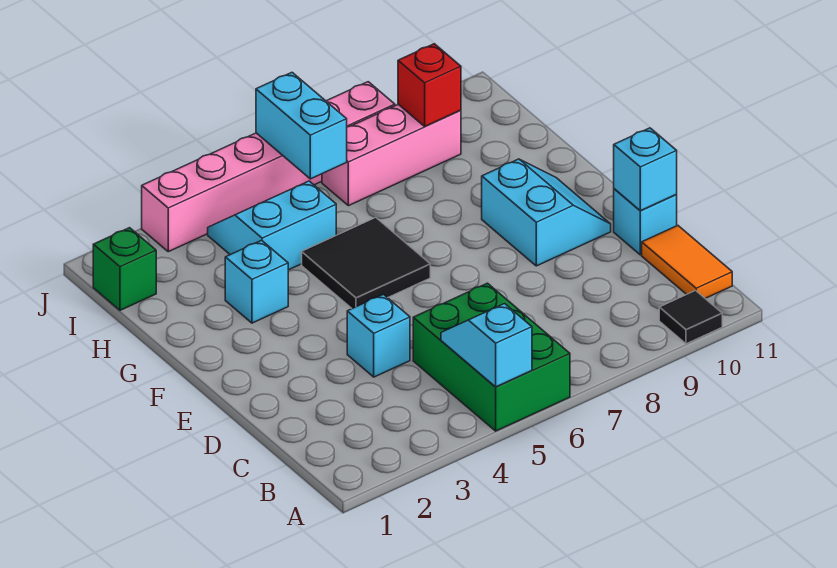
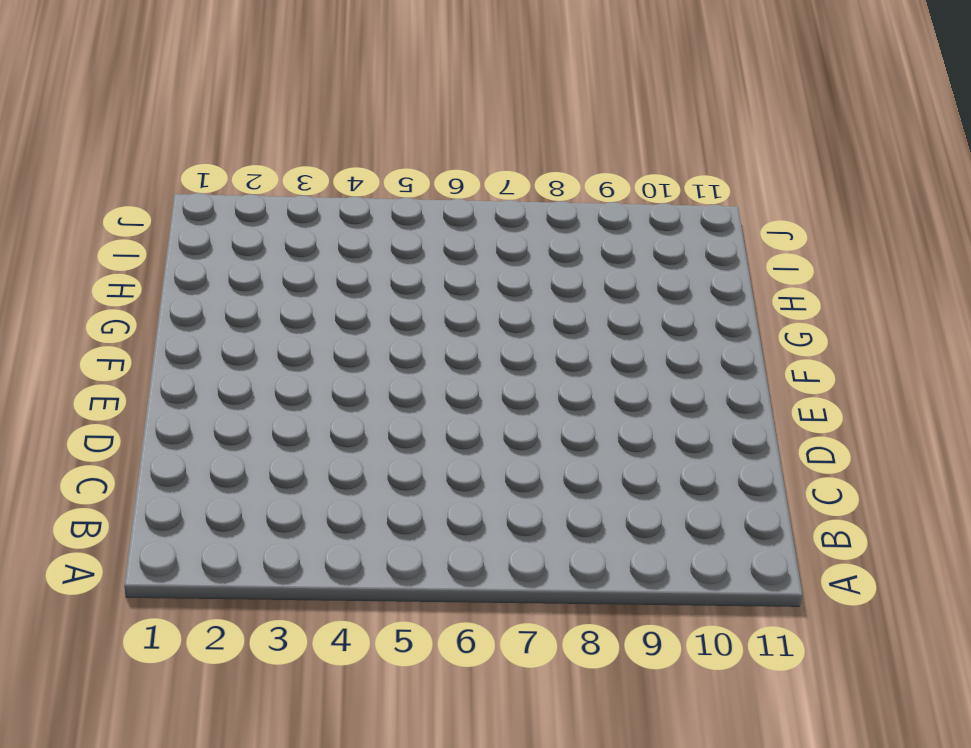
none -> green brick A5:C6 level 1
none -> black tile A10 level 1
none -> orange tile B11:C11 level 1

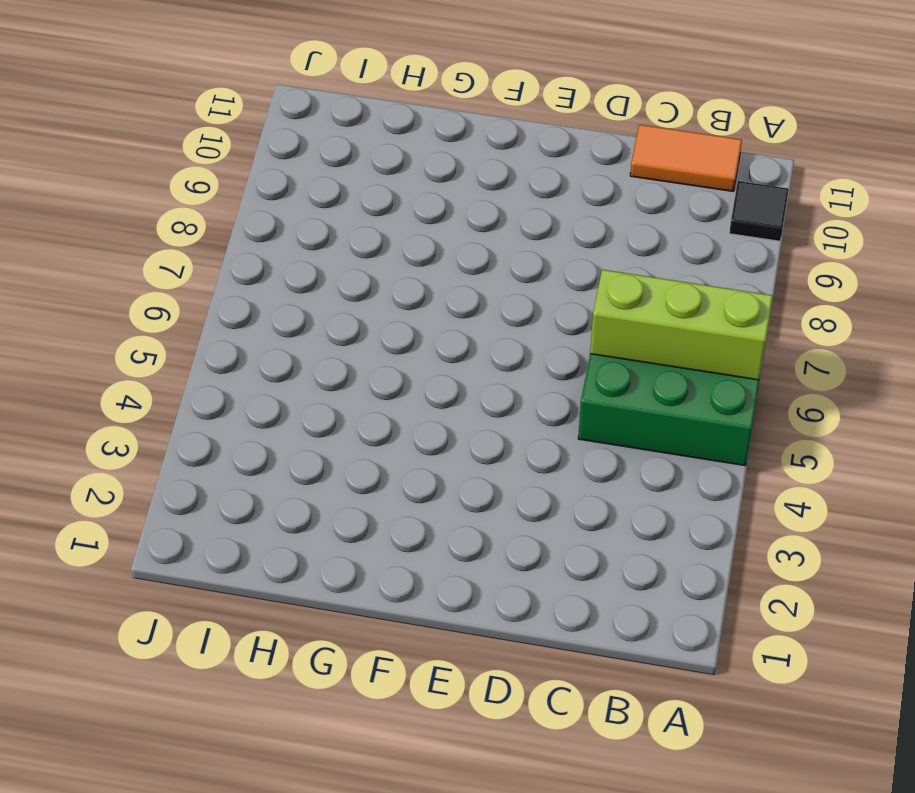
lime brick A6:C6 level 2 -> none
none -> cyan brick D4 level 1
none -> cyan brick D11 level 1
none -> cyan slope E9:F10 level 1 top 9

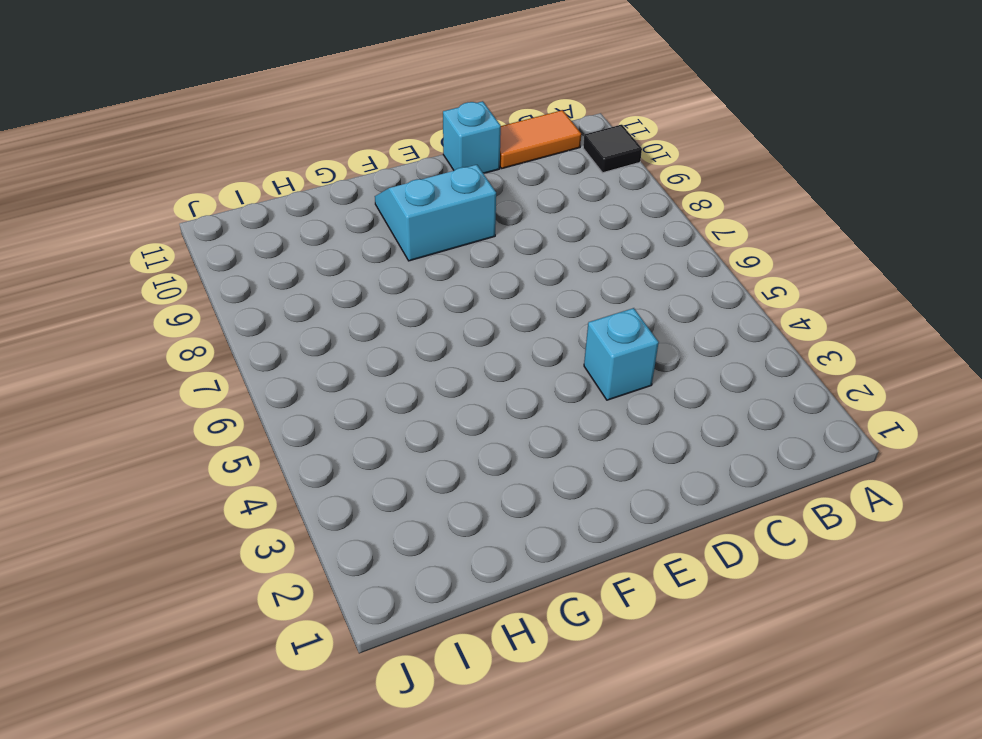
none -> green brick A5:C6 level 1
none -> black tile F5:G6 level 1
none -> cyan brick G3 level 1

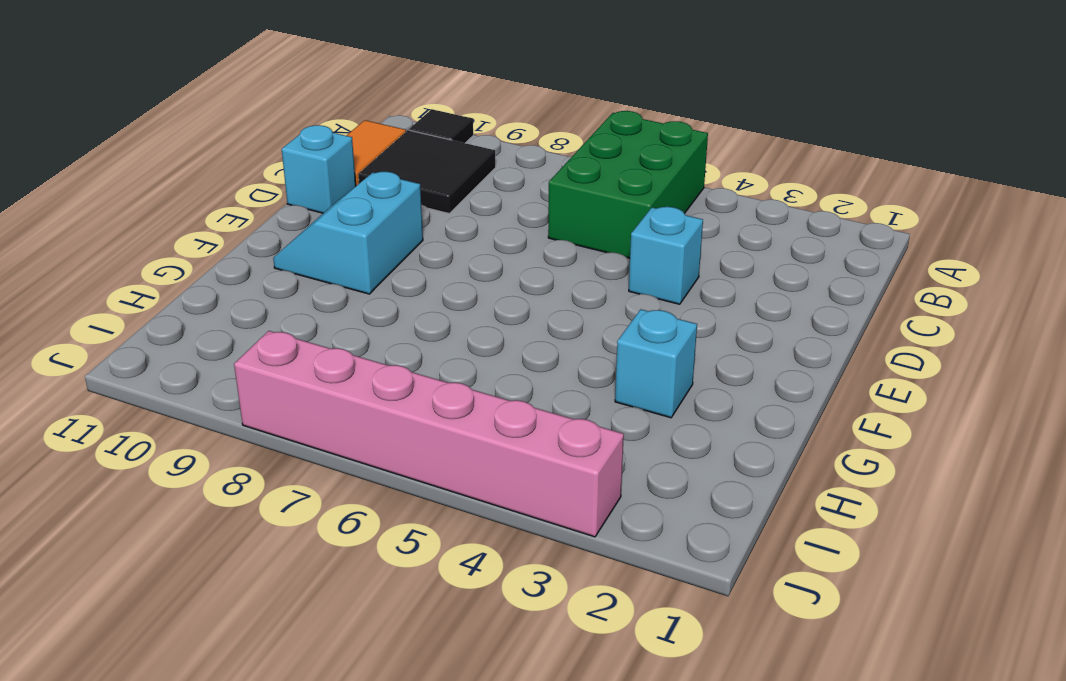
black tile B9:C10 level 1 -> black tile F5:G6 level 1
none -> cyan slope H4:I5 level 1 top H
none -> green brick I1 level 1
none -> pink brick I7:I9 level 1

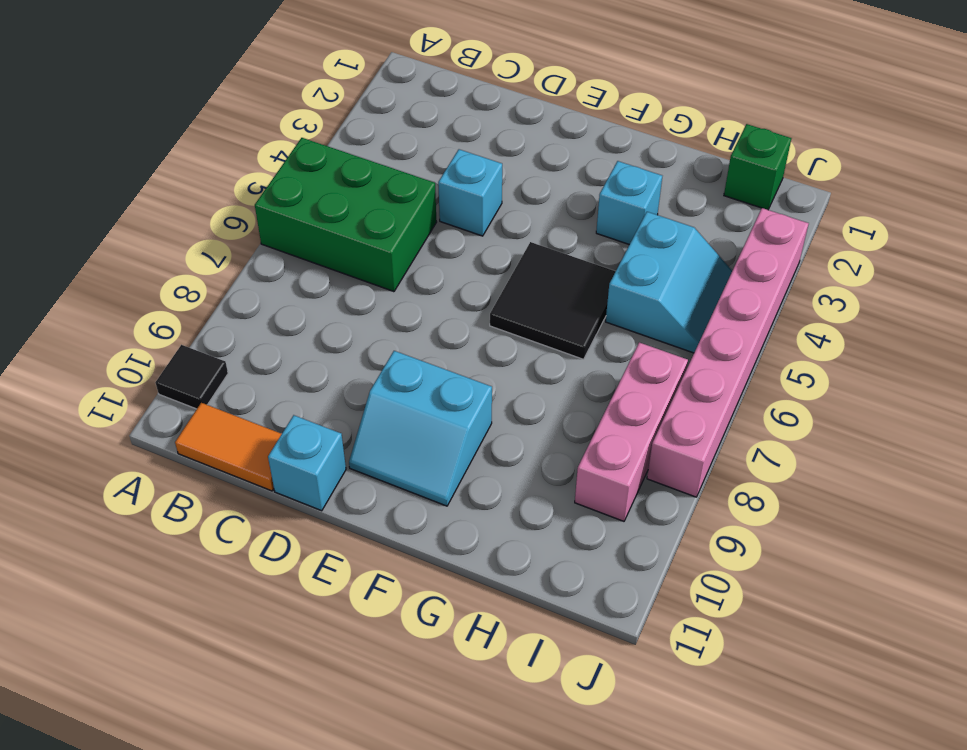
none -> cyan slope A5:B5 level 2 top A
none -> cyan brick D11 level 2
none -> cyan brick I6:J6 level 2

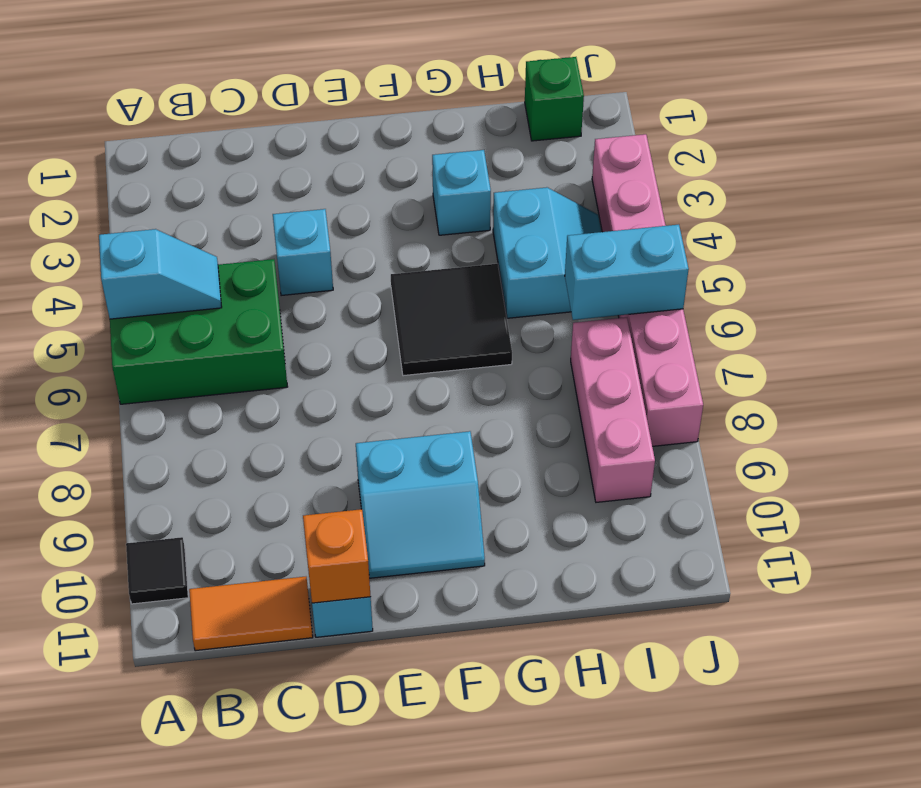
orange brick D11 level 2 -> cyan brick D11 level 2
none -> red brick I9 level 2

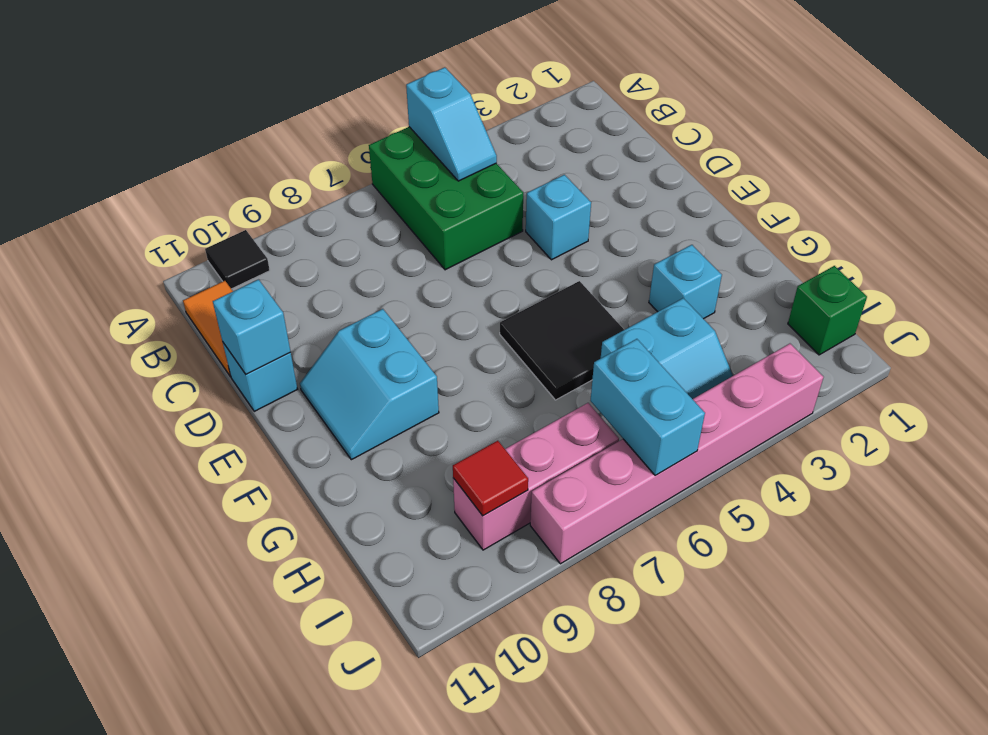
red tile I9 level 2 -> red brick I9 level 2

